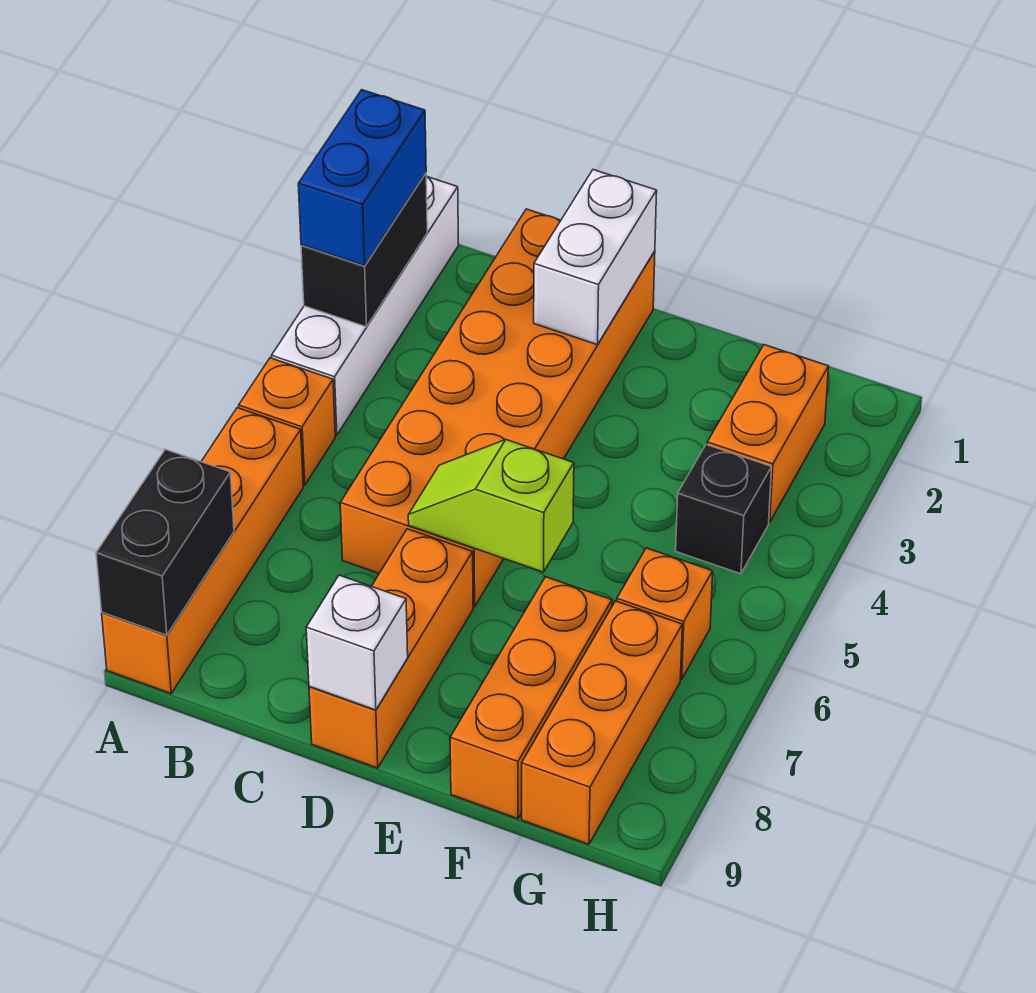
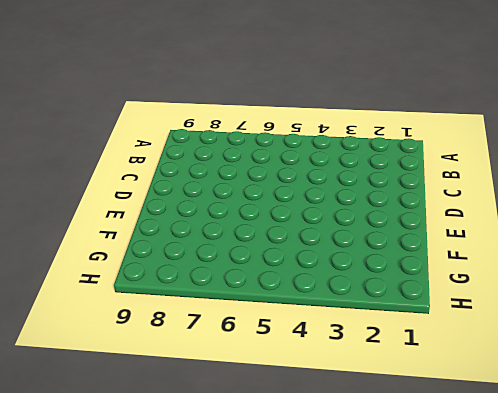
none -> white brick A1:A4 level 1
none -> orange brick A5 level 1
none -> orange brick A6:A9 level 1

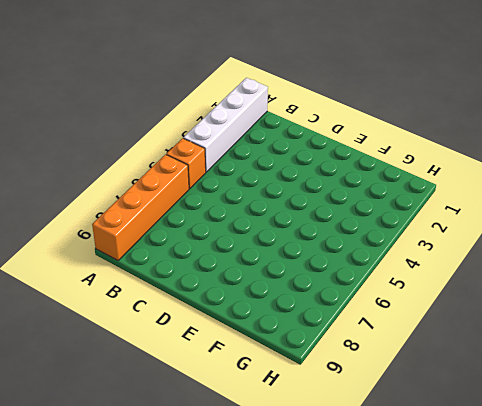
none -> orange brick C1:D6 level 1
none -> orange brick D7:D9 level 1
none -> orange brick F7:F9 level 1

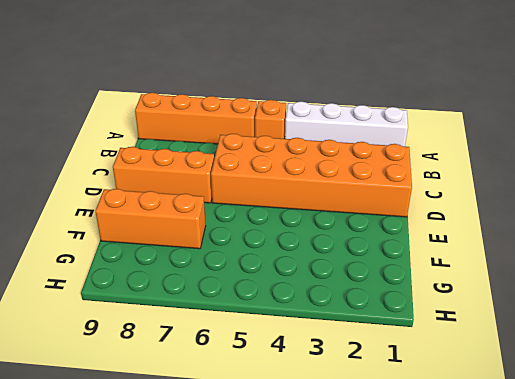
none -> orange brick G2:G3 level 1
none -> black brick G4 level 1
none -> orange brick G6 level 1

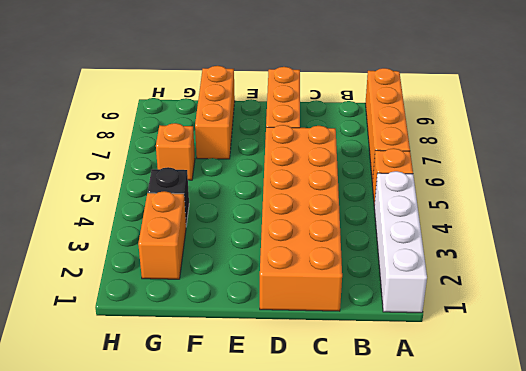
none -> orange brick G7:G9 level 1
none -> black brick A2:A3 level 2
none -> black brick A8:A9 level 2

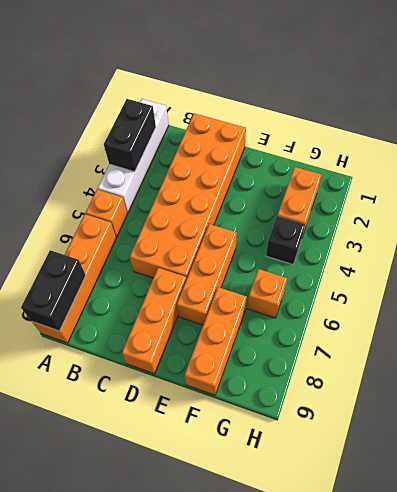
orange brick E5:E7 level 1 -> orange brick G7:G9 level 1
none -> white brick D1:D2 level 2
none -> lime slope D6:E6 level 2 top E
none -> white brick D9 level 2

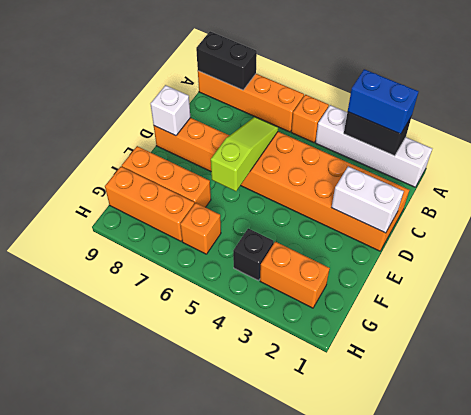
lime slope C6:E6 level 2 top E -> lime slope D6:E6 level 2 top E

